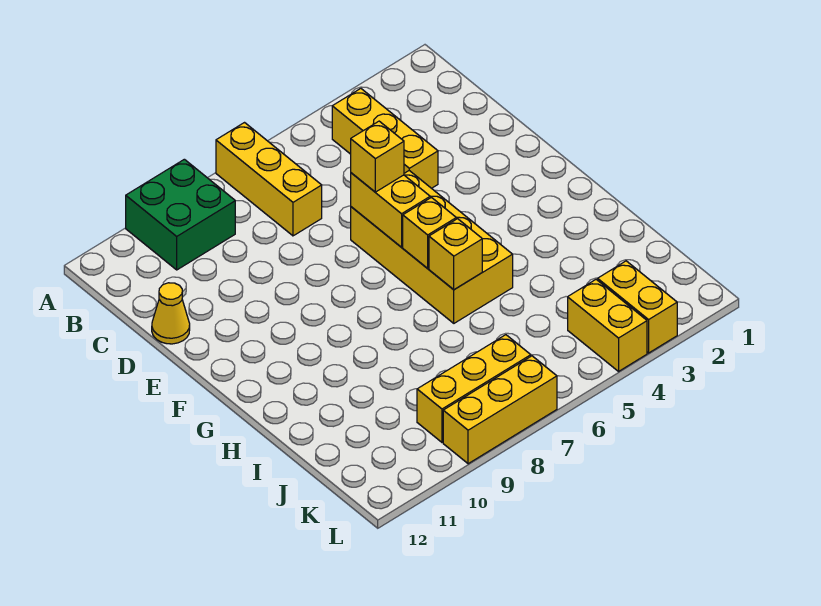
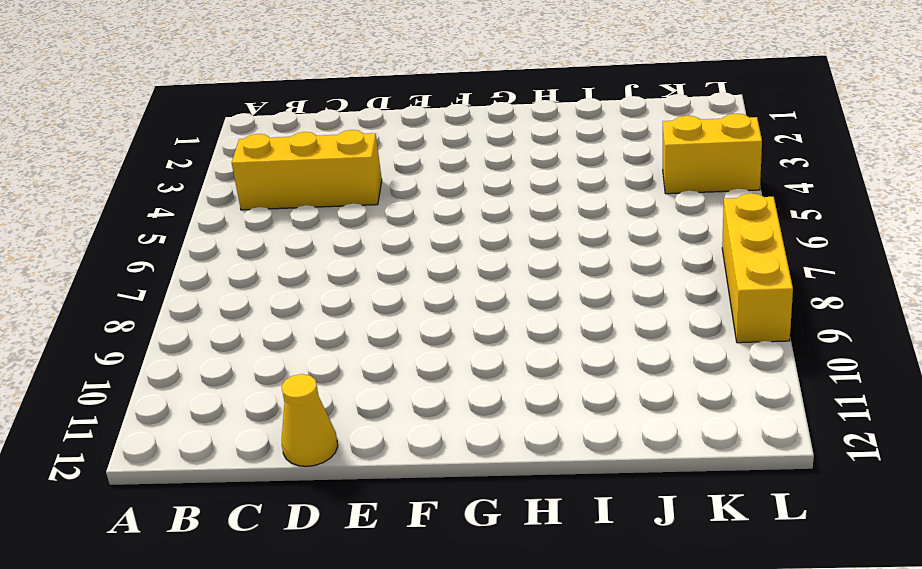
none -> yellow brick A7:C7 level 1
none -> green brick A9:B10 level 1
none -> yellow brick E5:H6 level 1

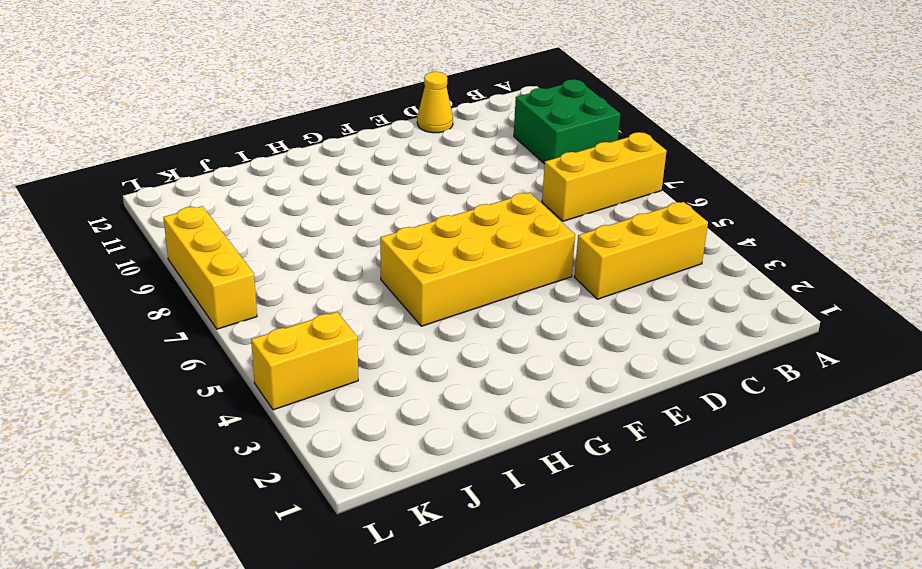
none -> yellow brick K3:L3 level 1
none -> yellow brick K7:K9 level 1
none -> yellow brick E6:F6 level 2

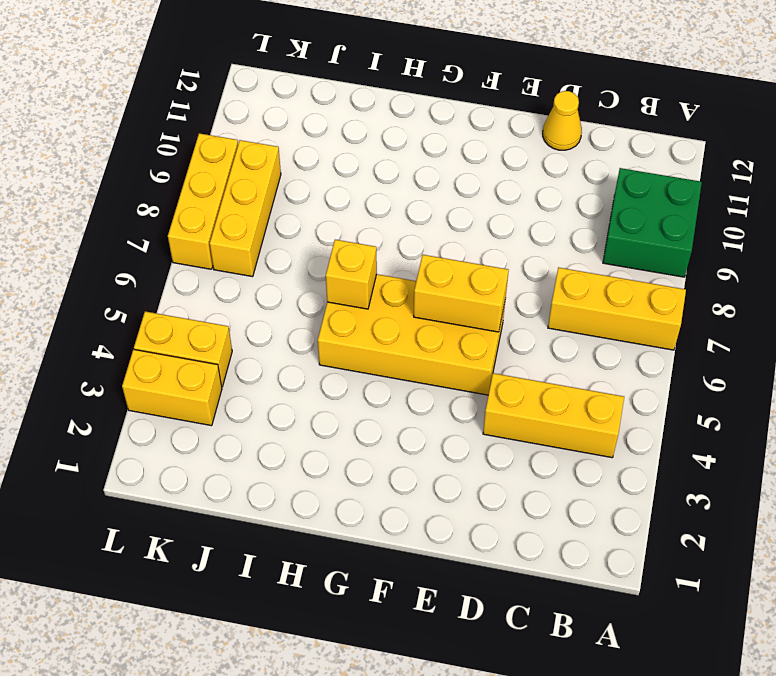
none -> yellow brick G6 level 2
none -> yellow brick E6 level 3

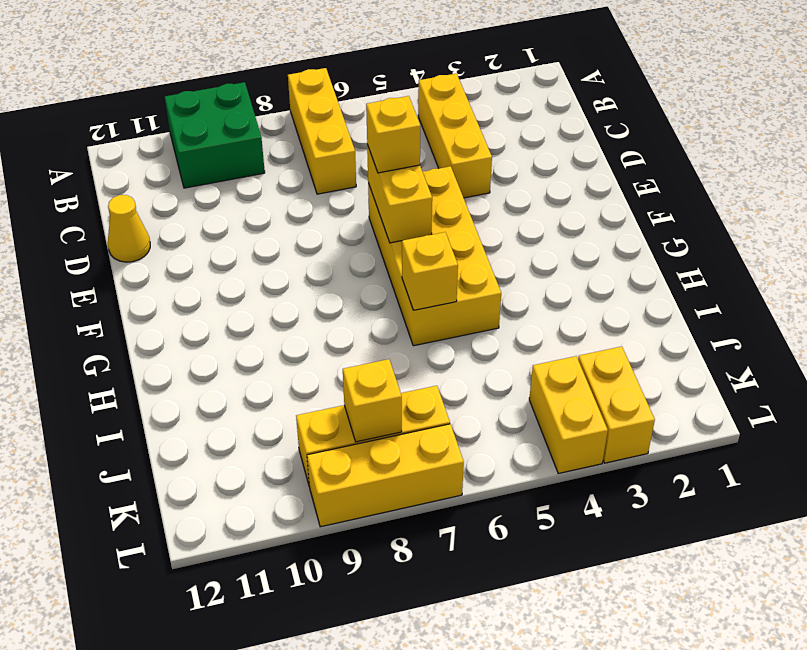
yellow brick K8 level 2 -> yellow brick G6 level 2

